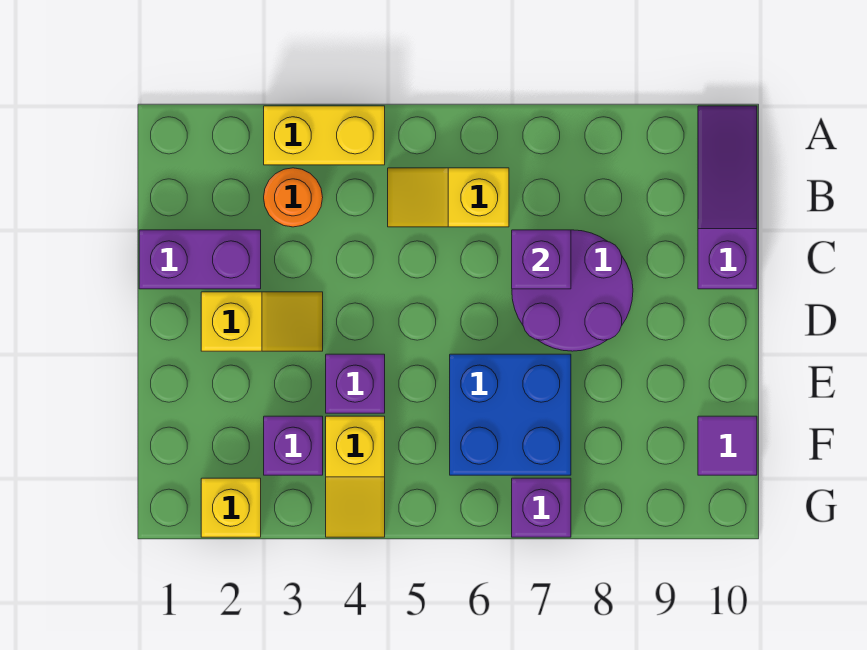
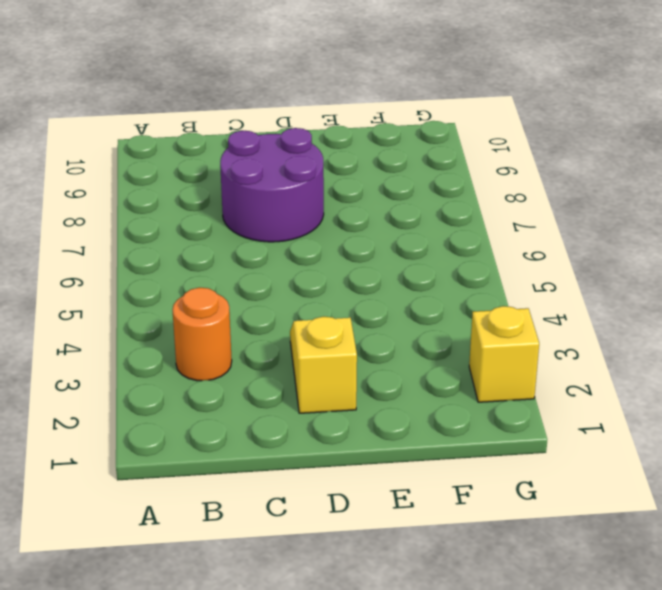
none -> yellow brick A3:A4 level 1
none -> purple slope A10:C10 level 1 top C
none -> yellow slope B5:B6 level 1 top 6

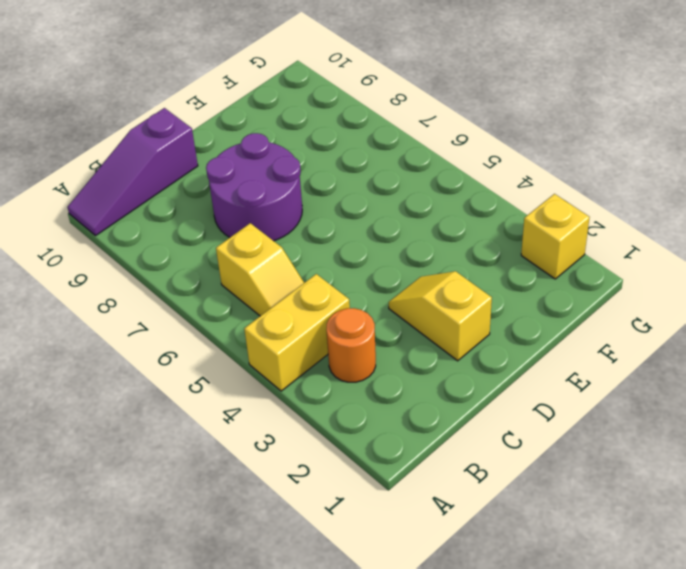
yellow brick A4:B4 level 1 -> yellow brick A3:A4 level 1
none -> purple brick C1:C2 level 1
none -> purple brick E4 level 1
none -> blue brick E6:F7 level 1

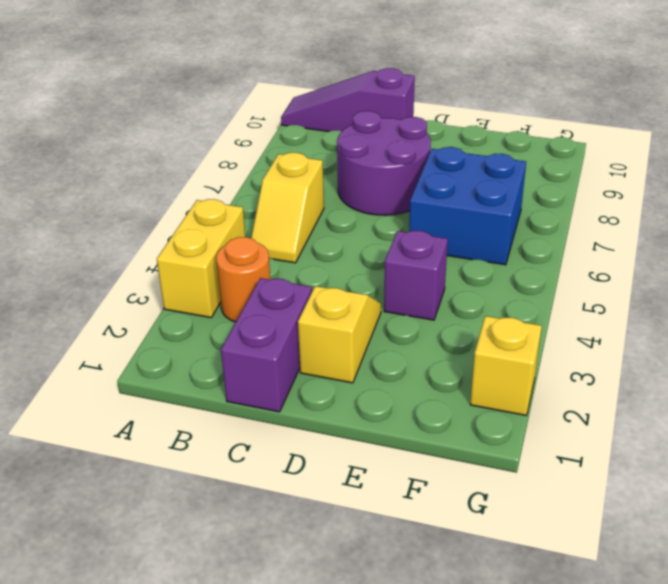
none -> purple brick F3 level 1
none -> yellow slope F4:G4 level 1 top F
none -> purple tile F10 level 1

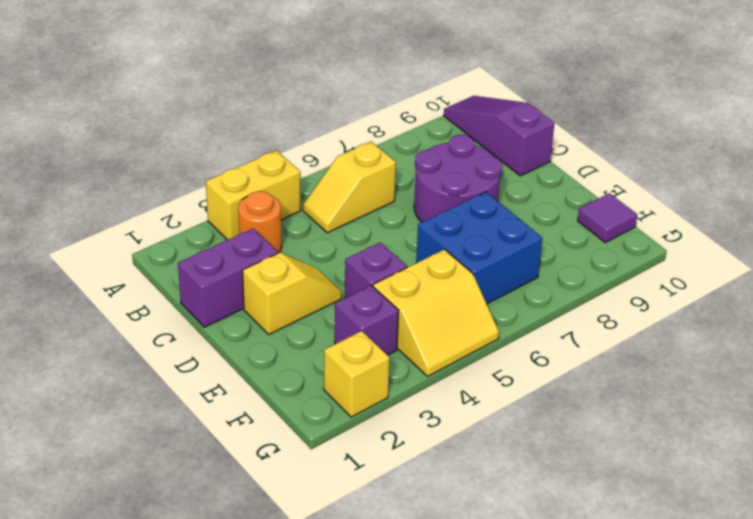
yellow slope F4:G5 level 1 top F -> yellow slope F4:G4 level 1 top F
none -> purple brick G7 level 1
none -> purple brick C7 level 2

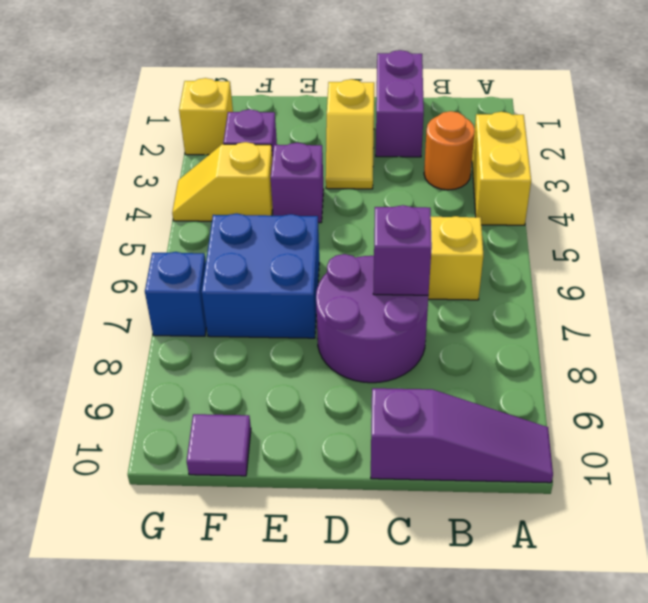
blue brick G7 level 1 -> purple brick G7 level 1

